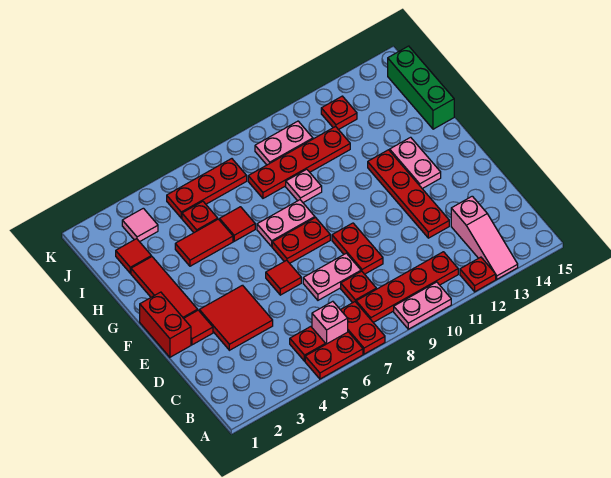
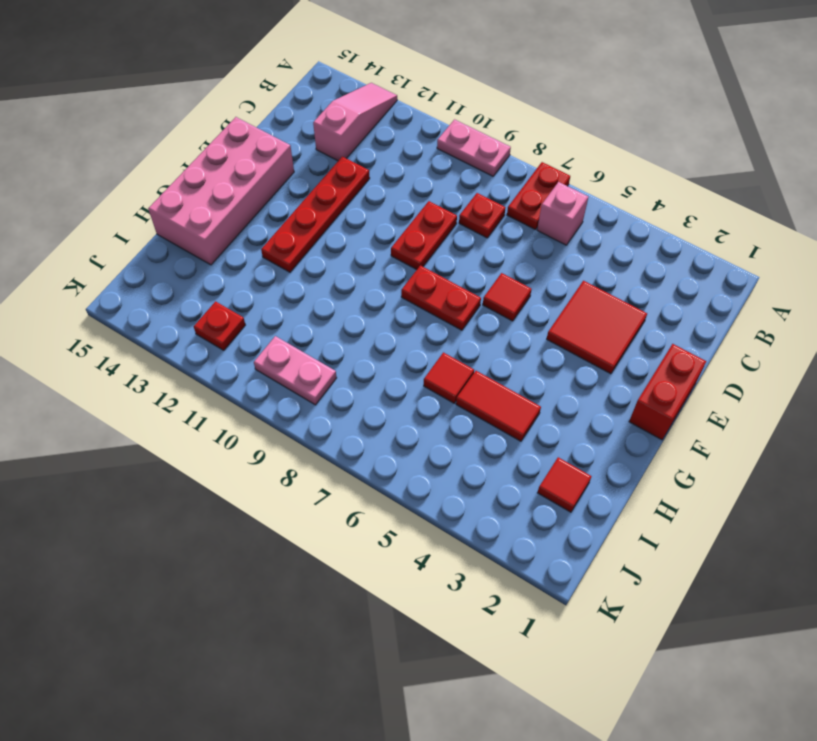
pink brick E14:H15 level 1 -> green brick H15:J15 level 1
none -> red plate A5:A6 level 1
none -> red plate A12 level 1
none -> red plate B5 level 1
none -> red plate B8:B11 level 1

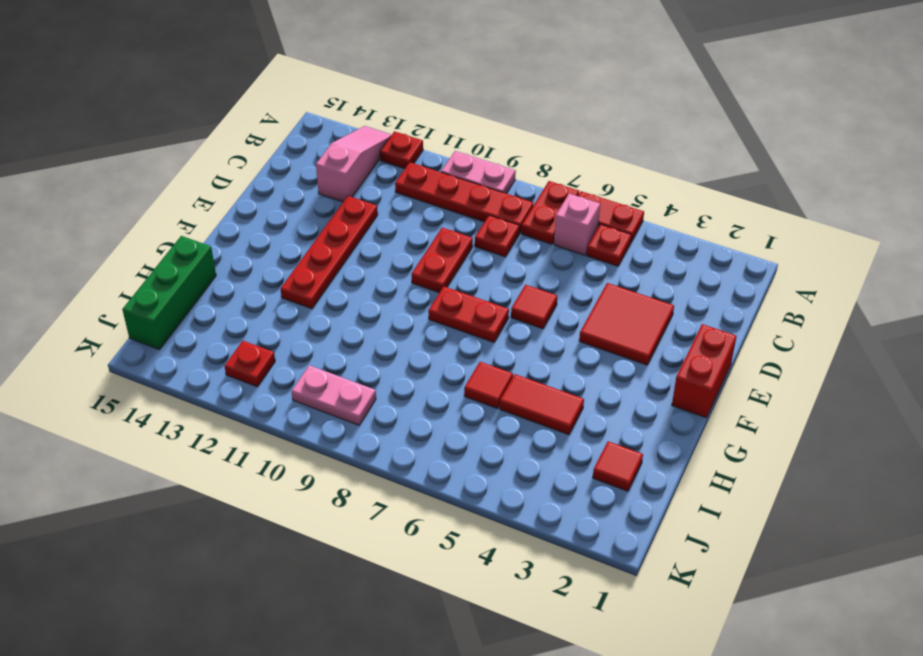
none -> pink plate D7:D8 level 1
none -> red tile E2 level 1
none -> red tile F2:H2 level 1
none -> pink plate F13:G13 level 1

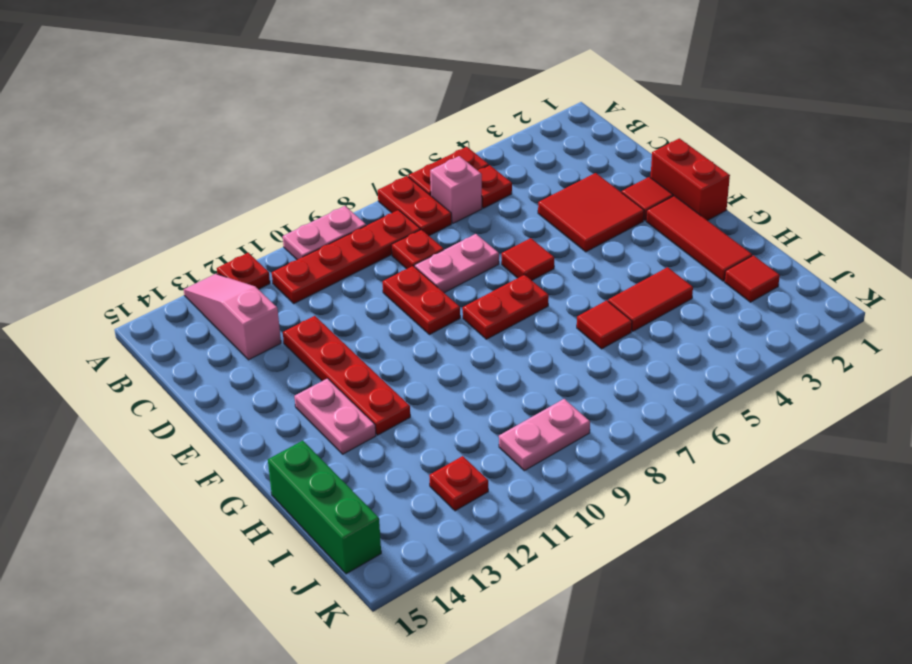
none -> pink plate G7:G8 level 1
none -> pink plate H9 level 1
none -> red plate I5 level 1
none -> red plate I8:I11 level 1

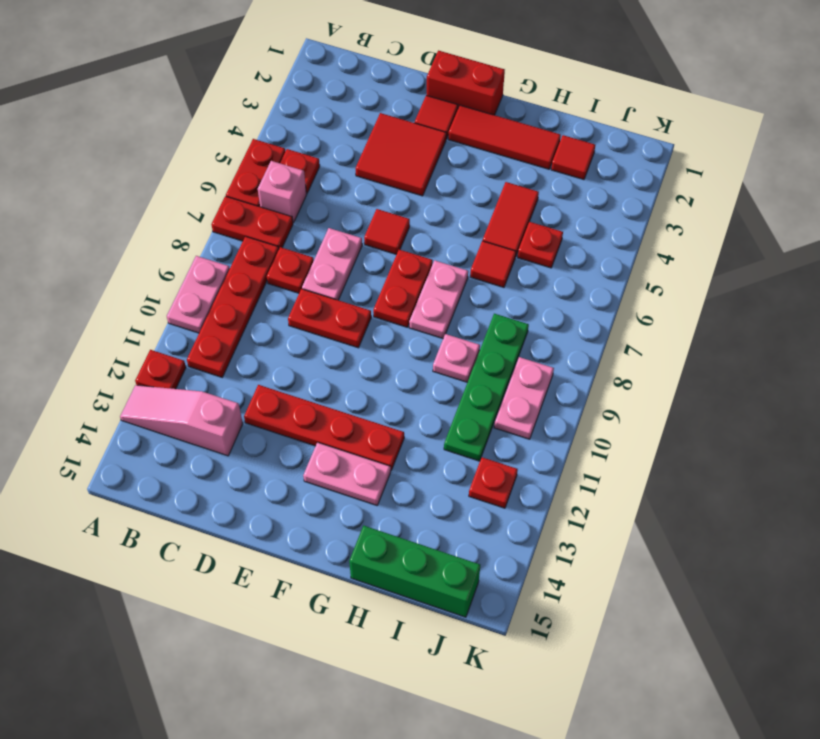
green plate I8:I11 level 1 -> red plate I8:I11 level 1
none -> pink tile J3 level 1
none -> red plate J5:J7 level 1

